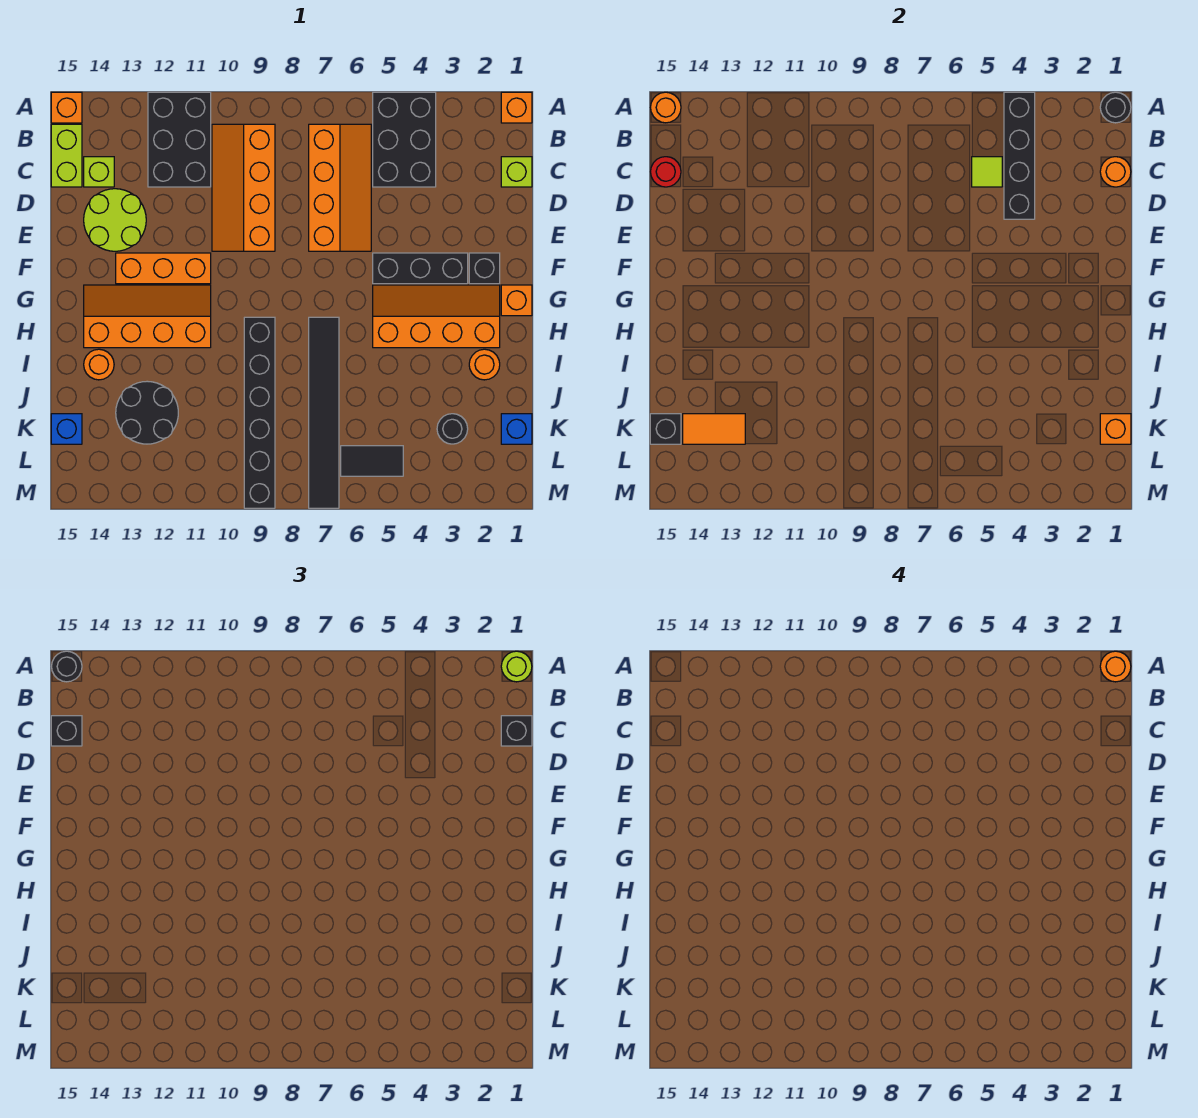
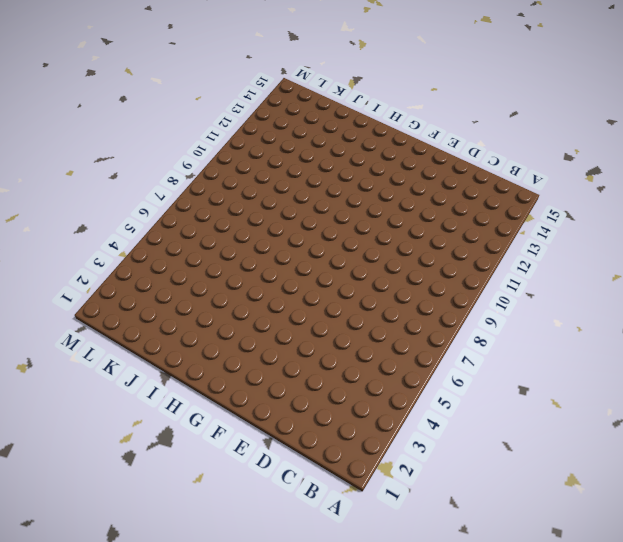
none -> orange brick A1 level 1
none -> black brick A4:C5 level 1
none -> black brick A11:C12 level 1
none -> orange brick A15 level 1

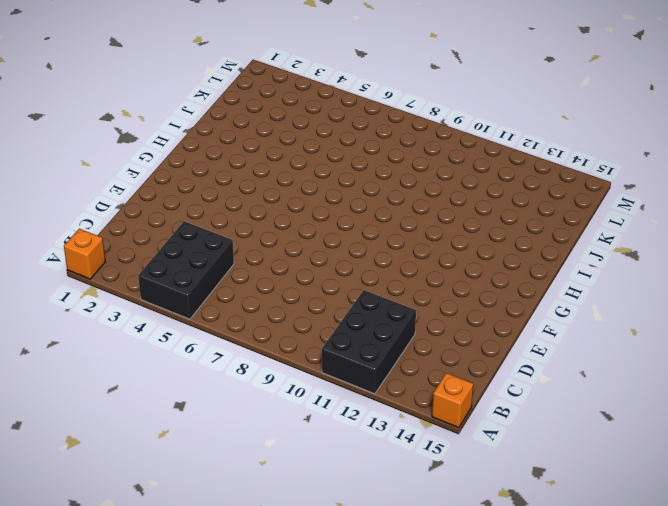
none -> orange slope B6:E7 level 1 top 7
none -> orange slope B9:E10 level 1 top 9
none -> lime brick B15:C15 level 1
none -> lime brick C1 level 1

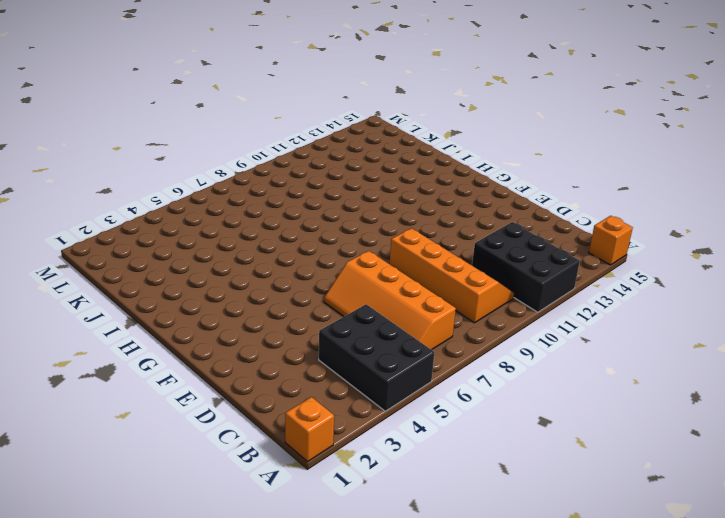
none -> lime brick B15:C15 level 1
none -> lime brick C1 level 1
none -> lime brick C14 level 1
none -> lime round brick D13:E14 level 1

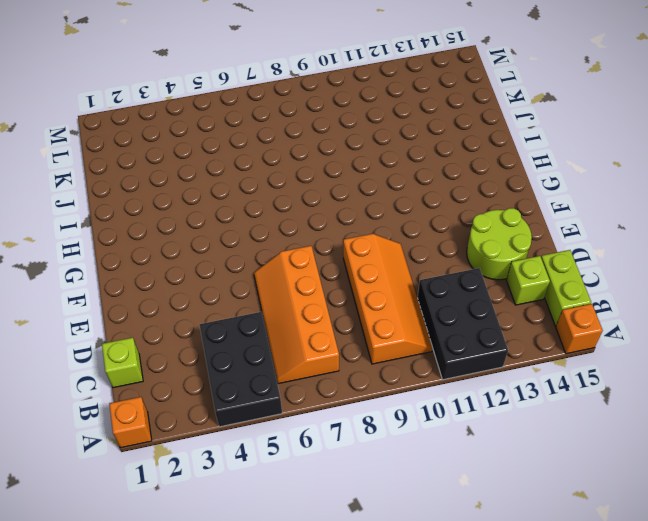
none -> black brick F2 level 1
none -> black brick F3:F5 level 1
none -> orange brick F11:F13 level 1
none -> orange brick G1 level 1

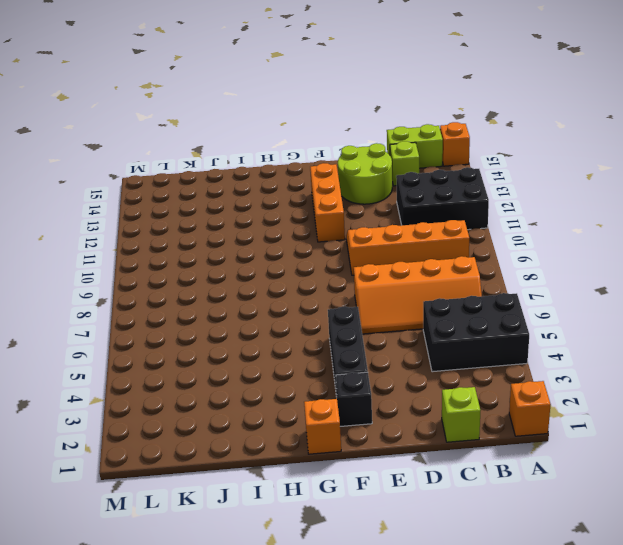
none -> orange slope G2:H5 level 1 top H
none -> orange slope G11:H14 level 1 top H
none -> black tile H7:M7 level 1
none -> black brick H9:M9 level 1

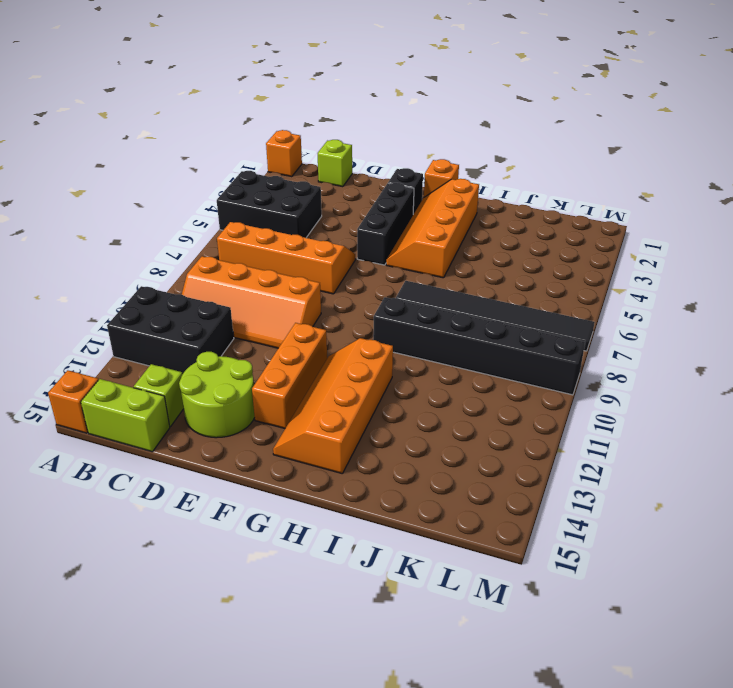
none -> orange round brick I2 level 1
none -> orange round brick I14 level 1
none -> black round brick J12:K13 level 1
none -> blue brick K1 level 1

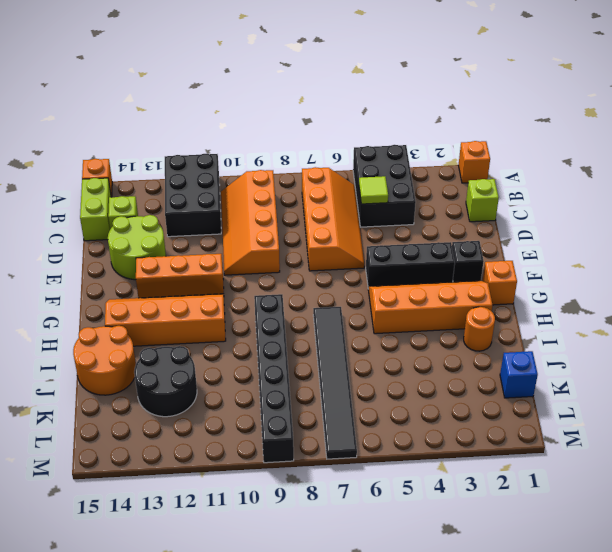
orange round brick I14:J15 level 1 -> orange round brick I14 level 1
none -> black round brick K3 level 1
none -> blue brick K15 level 1
none -> black tile L5:L6 level 1
none -> black round brick A1 level 2

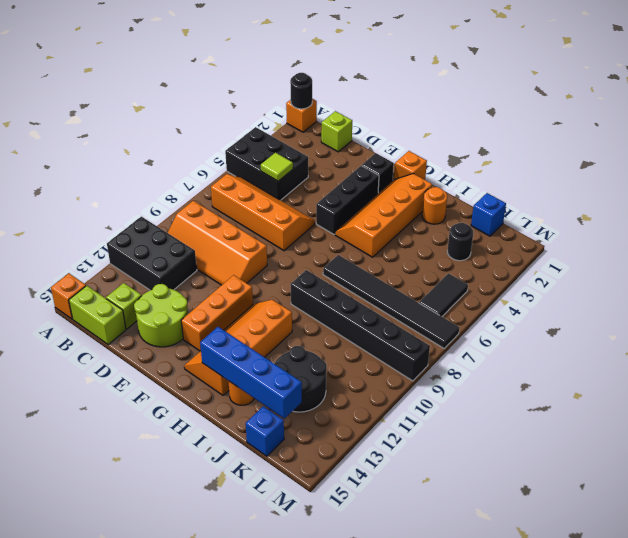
blue brick H14:K14 level 2 -> orange tile K13:K14 level 2
none -> black brick A4:D4 level 2
none -> orange round brick A15 level 2
none -> orange round brick C1 level 2
none -> red round brick C15 level 2

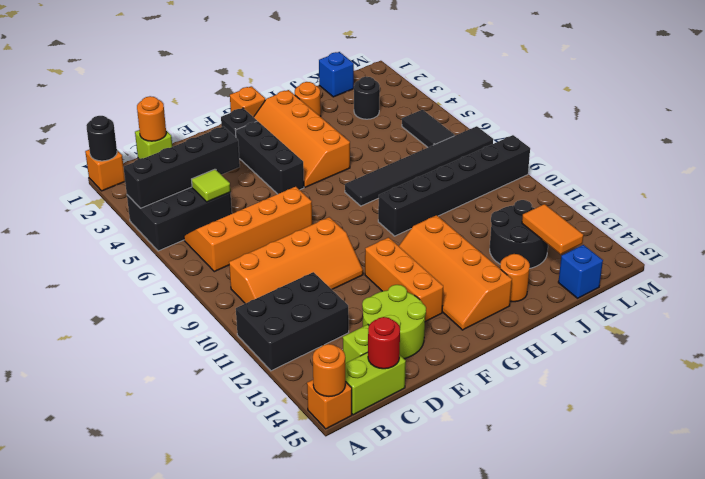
none -> orange brick K1 level 2
none -> black brick K15 level 2
none -> lime round brick A1 level 3
none -> black round brick A15 level 3

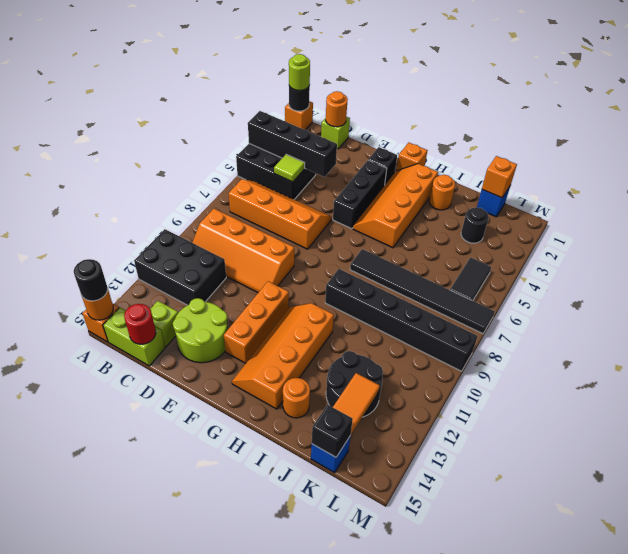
none -> black brick C1 level 3
none -> black brick C15 level 3
none -> orange round brick A1 level 4

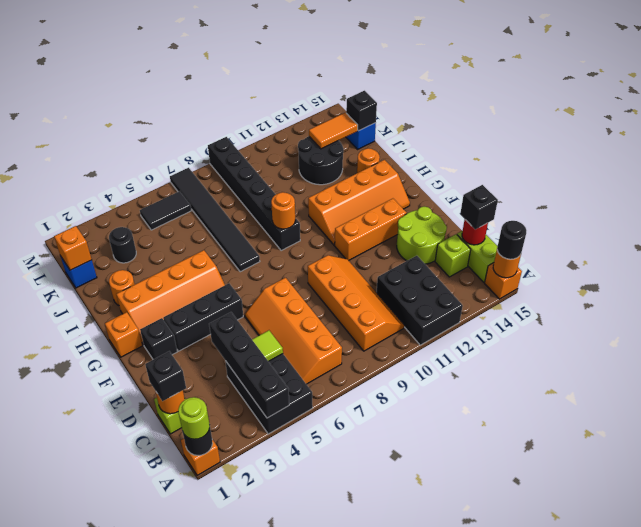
orange round brick H9 level 2 -> orange round brick A1 level 4

